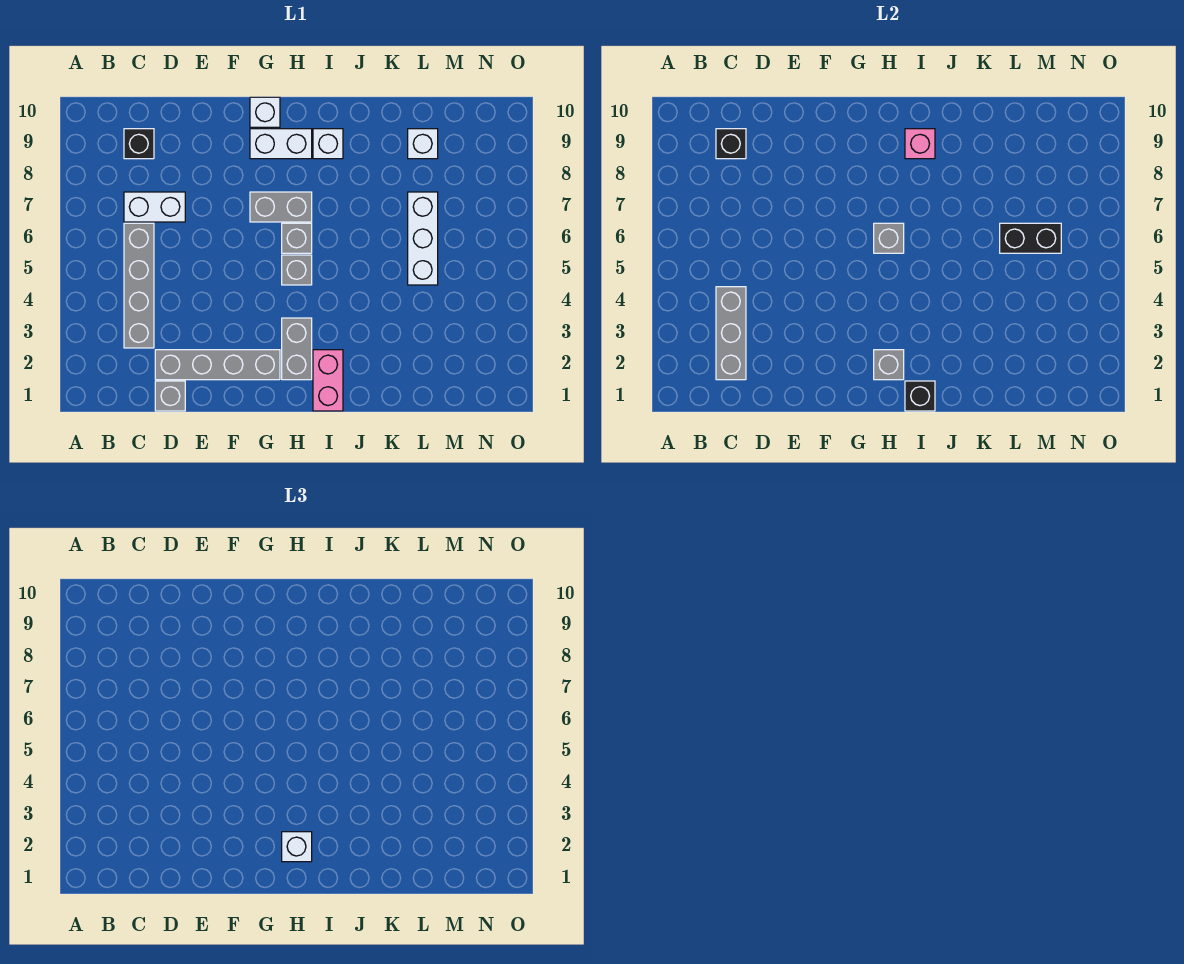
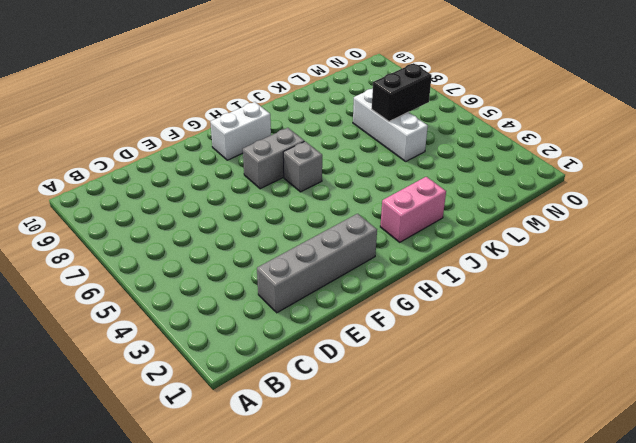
pink brick I2:J2 level 1 -> pink brick I1:I2 level 1
none -> grey brick C3:C6 level 1
none -> white brick C7:D7 level 1
none -> black brick C9 level 1

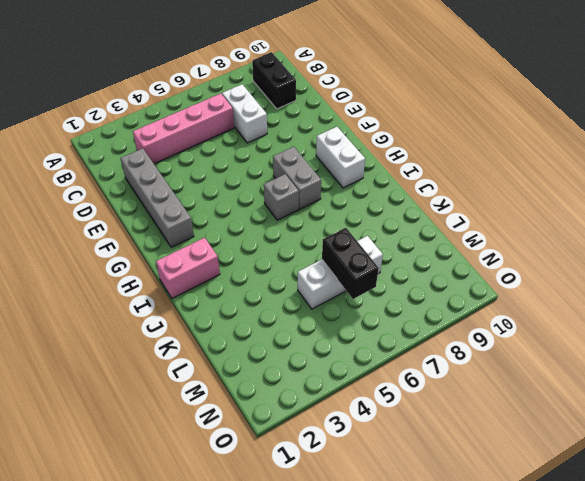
black brick B9:C9 level 1 -> black brick C9 level 1
pink brick C3:C6 level 1 -> grey brick C3:C6 level 1
none -> grey brick D1 level 1
none -> white brick G10 level 1
none -> grey brick H2:H3 level 1

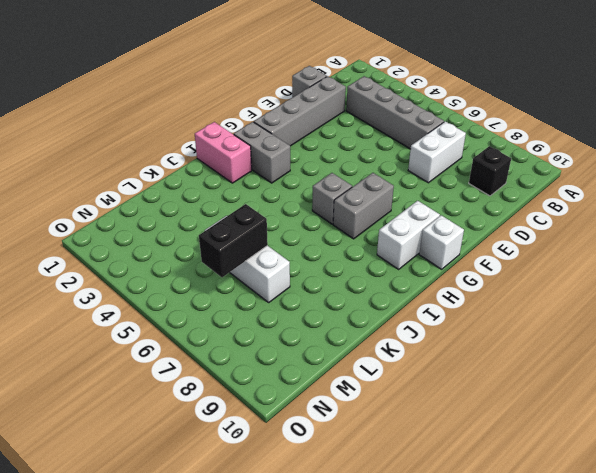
none -> grey brick H5 level 1
none -> white brick I9 level 1
none -> white brick L9 level 1

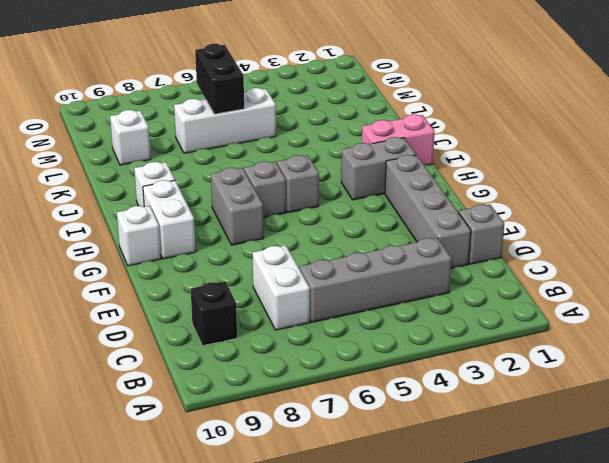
none -> grey brick C2:C4 level 2
none -> black brick C9 level 2
none -> grey brick H2 level 2

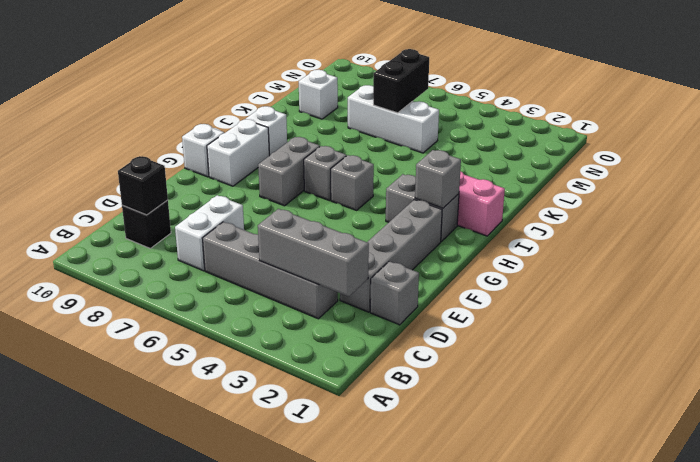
none -> grey brick H6 level 2
none -> black brick I1 level 2
none -> pink brick I9 level 2

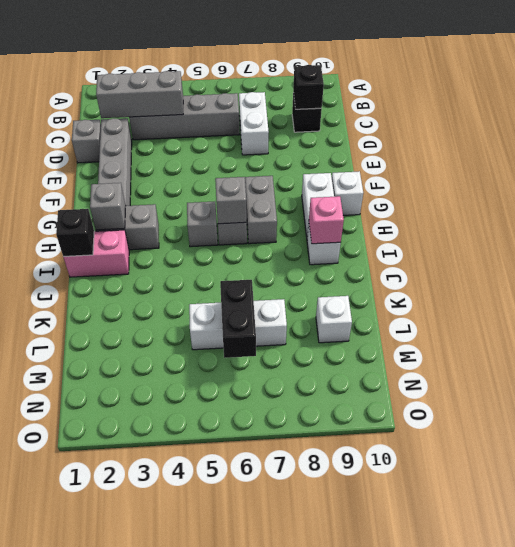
none -> white brick H2 level 3

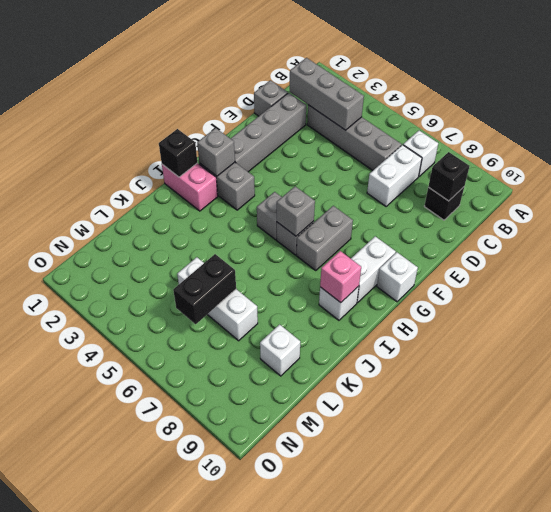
white brick B7 level 1 -> white brick H2 level 3

